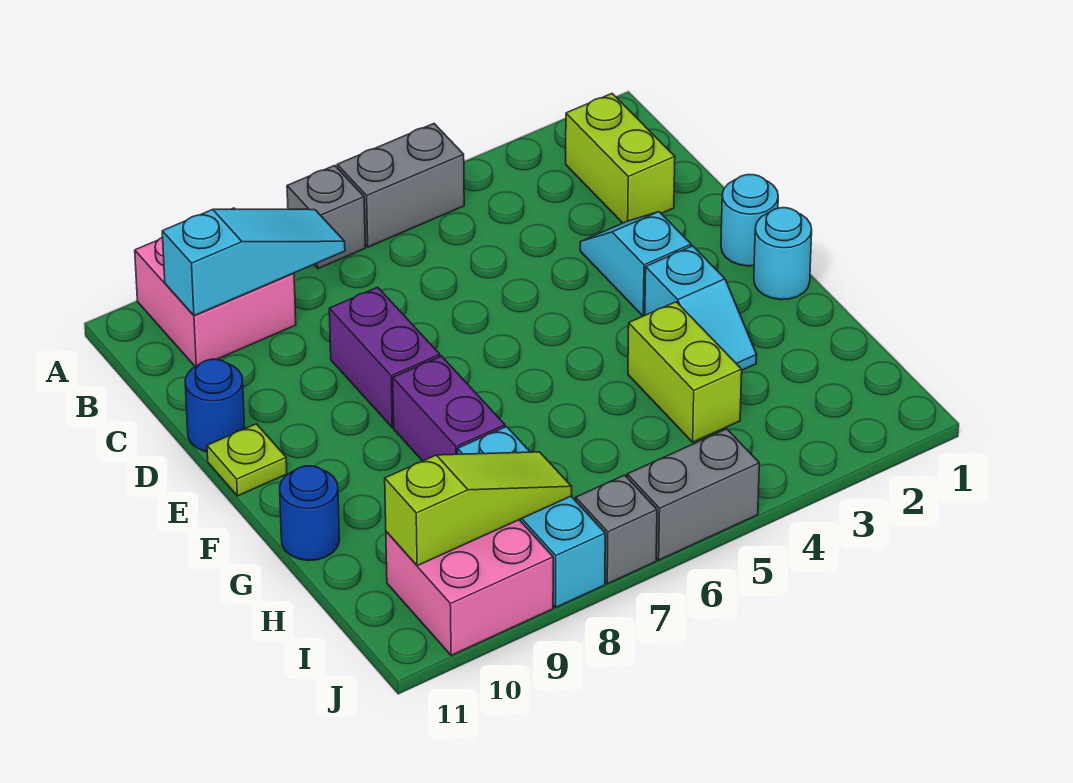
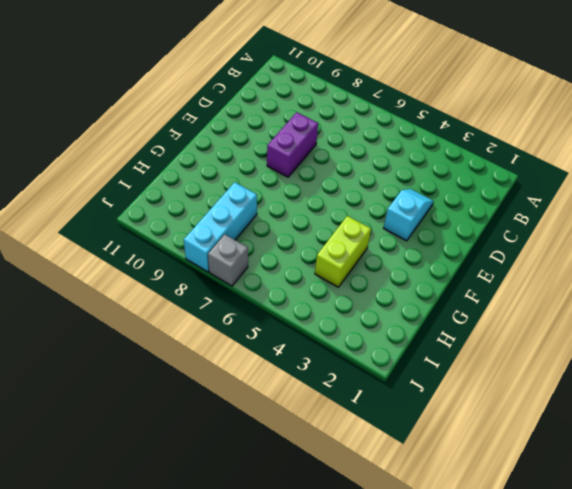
none -> grey brick A5:A6 level 1
none -> grey brick A7 level 1
none -> pink brick A9:B10 level 1

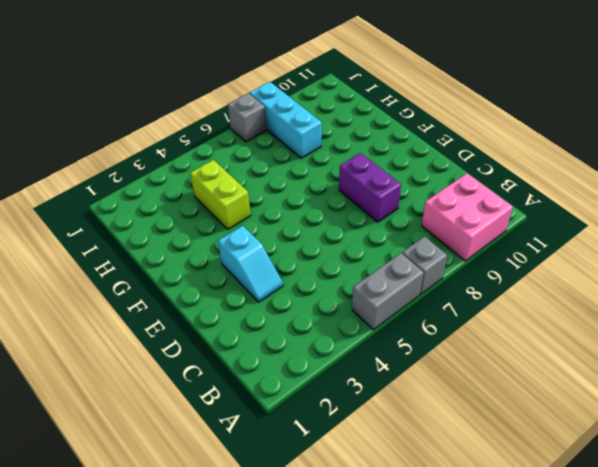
none -> lime brick B2:C2 level 1
none -> blue round brick D11 level 1
none -> cyan round brick E1 level 1

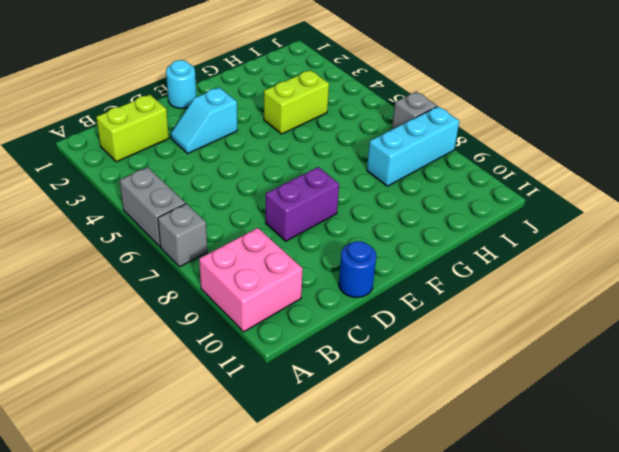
none -> lime plate E11 level 1
none -> cyan round brick F1 level 1
none -> cyan slope F3:G3 level 1 top F

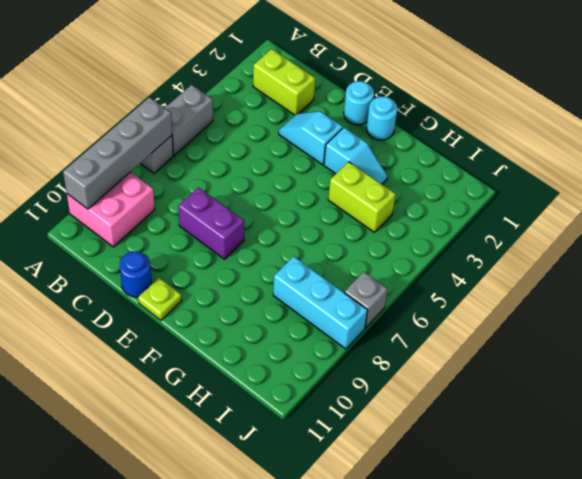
grey brick A7:A10 level 2 -> none
none -> purple brick F8:G8 level 1
none -> blue round brick G11 level 1
none -> pink brick I9:J10 level 1

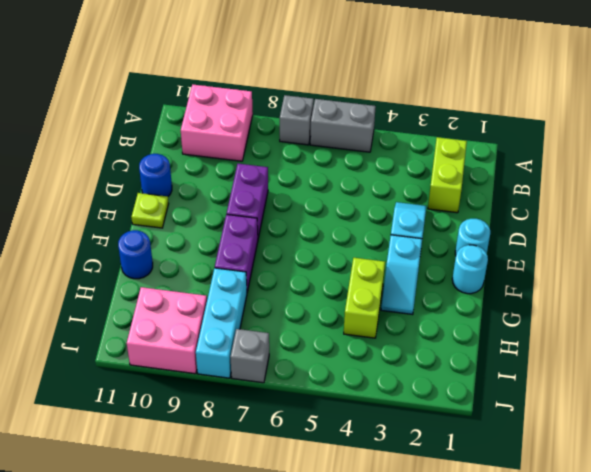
none -> grey brick J5:J6 level 1
none -> cyan slope B8:B10 level 2 top 10
none -> lime slope I8:I10 level 2 top 10

